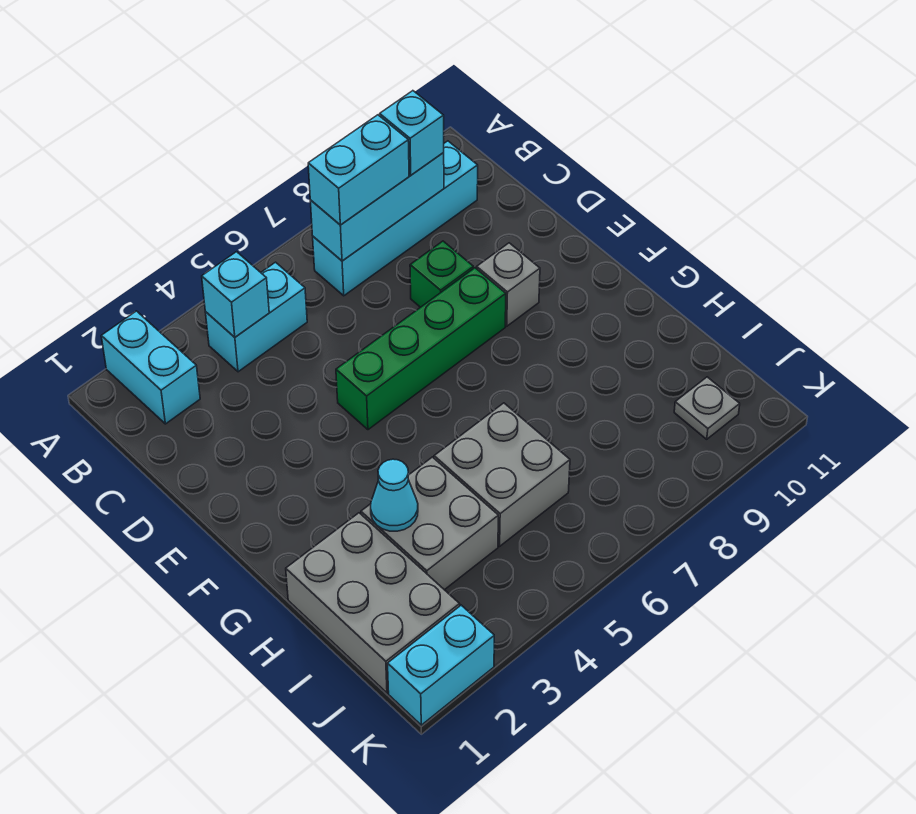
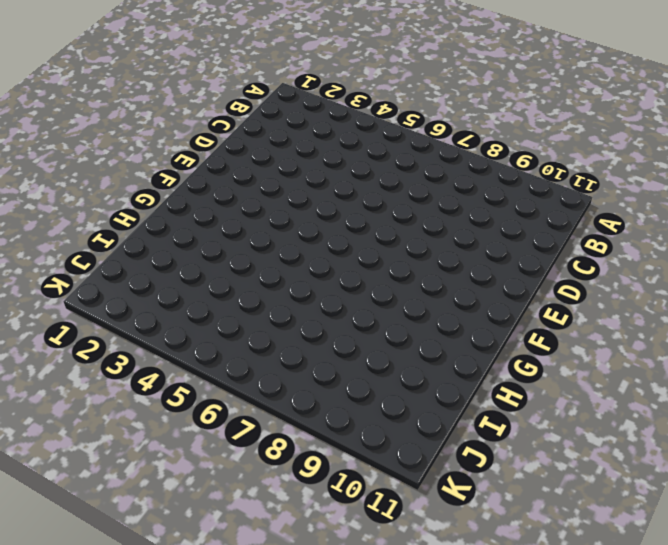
none -> cyan brick A2:B2 level 1
none -> cyan brick B4:B5 level 1
none -> cyan brick B7:B10 level 1

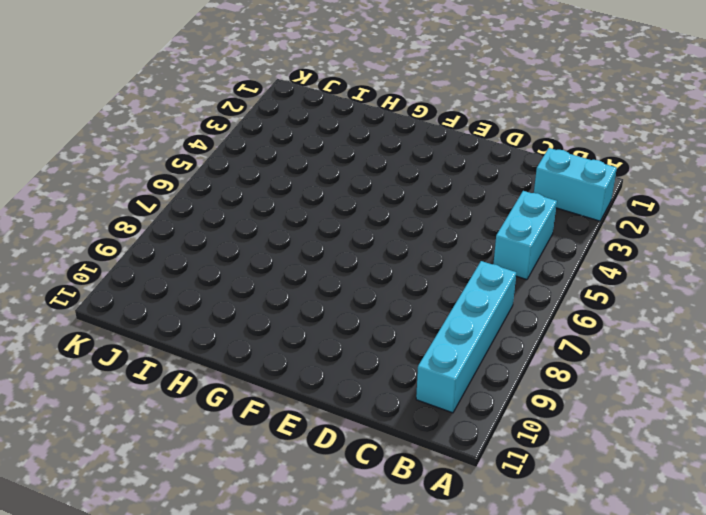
none -> green brick D8 level 1
none -> green brick E5:E8 level 1
none -> grey brick E9 level 1

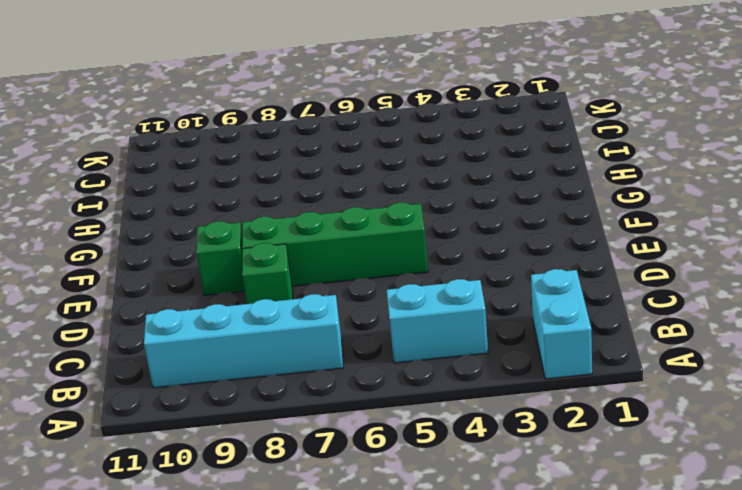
green brick E9 level 1 -> grey brick E9 level 1
none -> grey brick H1:J2 level 1
none -> grey brick H3:I4 level 1
none -> grey brick H5:I6 level 1

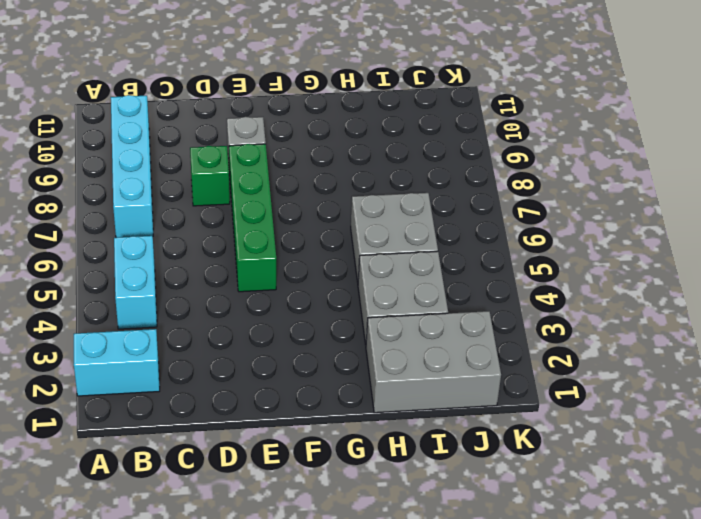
none -> grey plate J10 level 1
none -> cyan brick K1:K2 level 1
none -> cyan brick B4 level 2

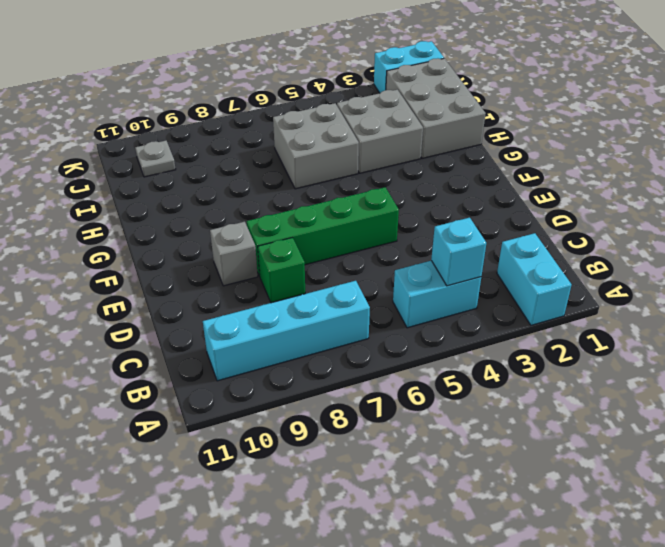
none -> cyan brick B7:B9 level 2
none -> cyan cone H3 level 2
none -> cyan brick B7:B8 level 3

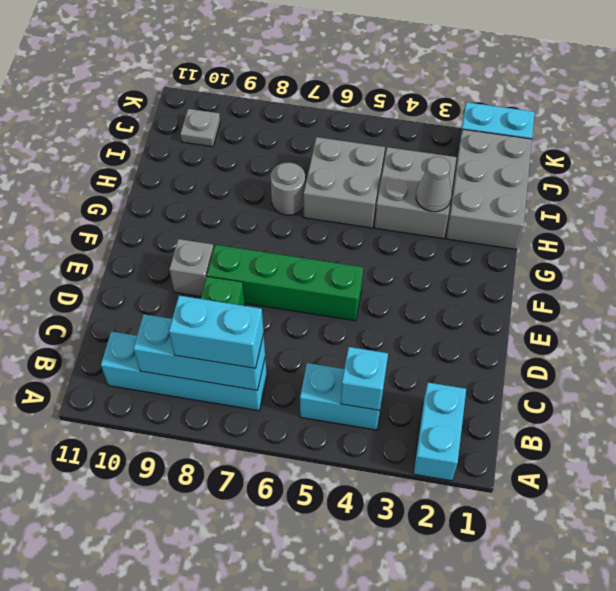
grey cone H3 level 2 -> cyan cone H3 level 2
grey round brick H7 level 1 -> none
none -> cyan brick B9 level 3

